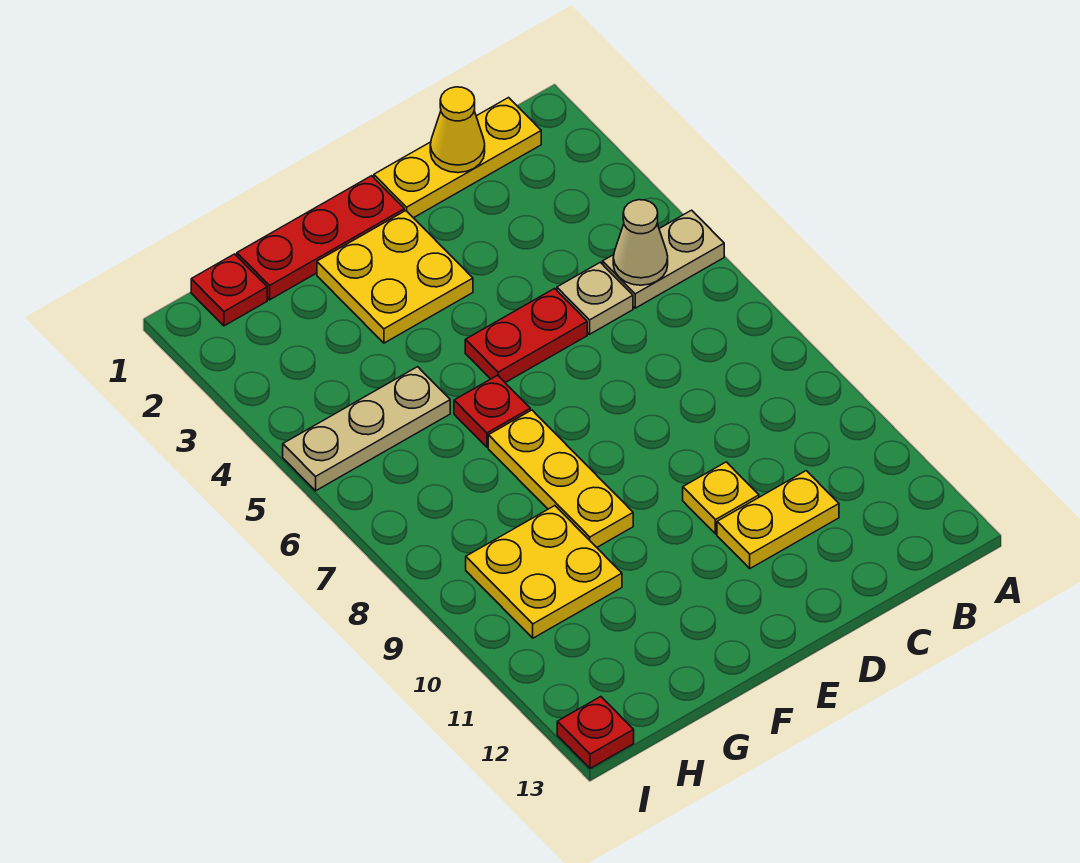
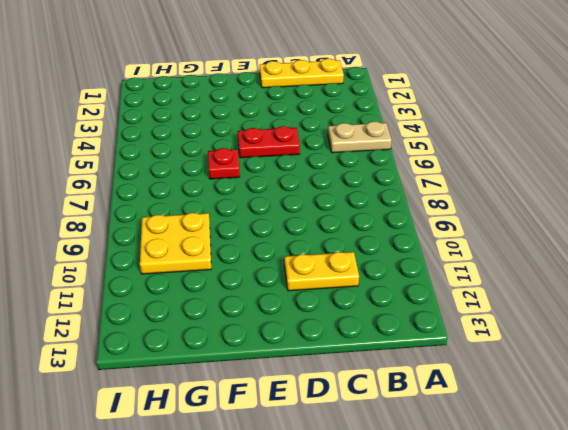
none -> tan plate C5 level 1
none -> yellow plate D10 level 1
none -> red plate E1:G1 level 1

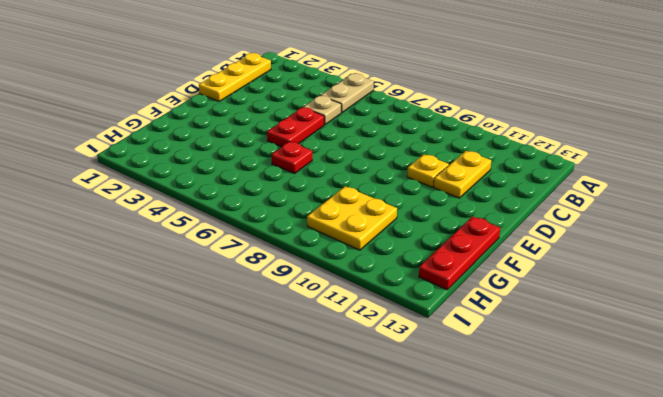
red plate F13:H13 level 1 -> red plate E1:G1 level 1
none -> yellow plate E2:F3 level 1
none -> yellow plate F7:F9 level 1
none -> tan plate G5:I5 level 1

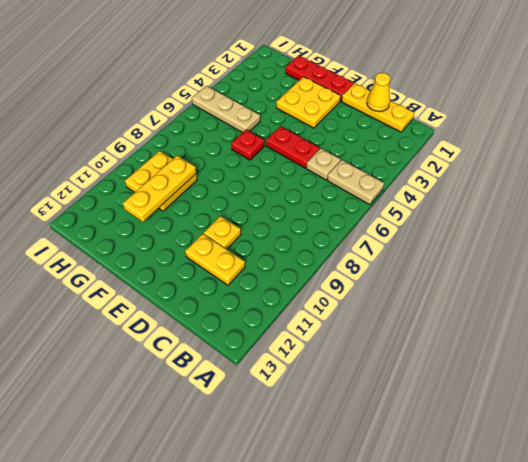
yellow plate G9:G11 level 2 -> yellow plate F7:F9 level 1
none -> red plate H1 level 1
none -> red plate I13 level 1
none -> tan cone B5 level 2

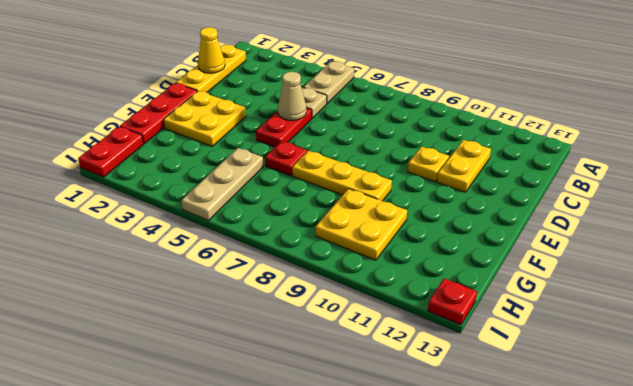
tan cone D5 level 2 -> tan cone B5 level 2
red plate H1:I1 level 1 -> red plate H1 level 1

